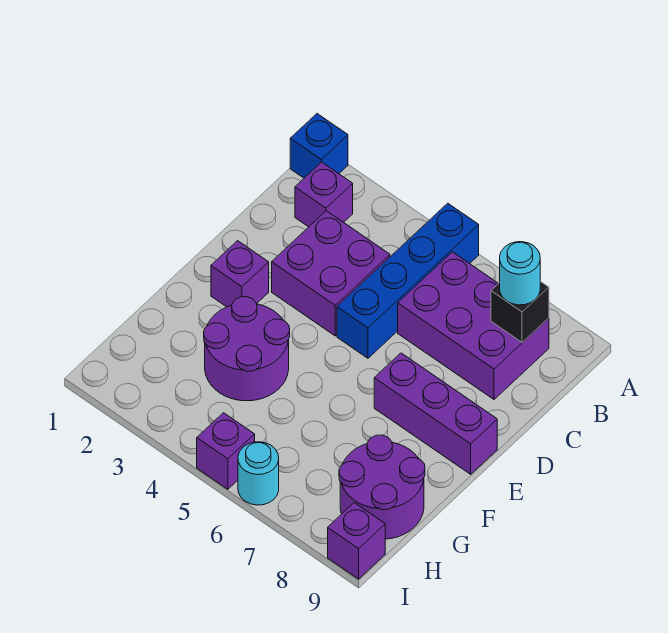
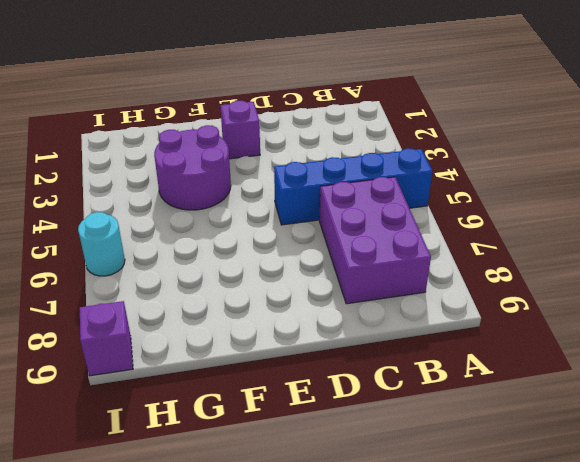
none -> blue brick A1 level 1
none -> purple brick B2 level 1
none -> purple brick C3:D4 level 1

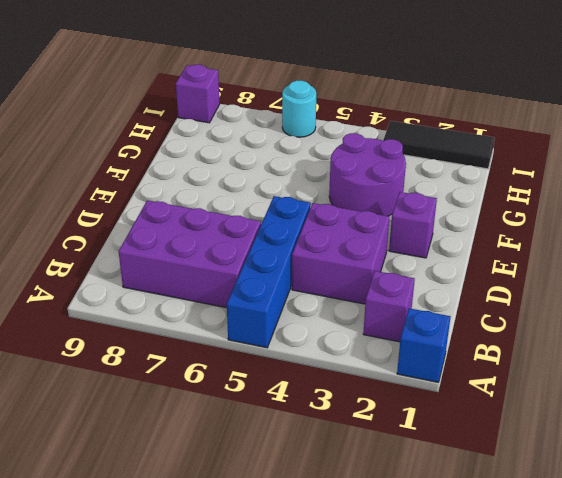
black tile I1:I3 level 1 -> none
none -> purple brick E7:E9 level 1
none -> purple round brick G8:H9 level 1
none -> purple brick I5 level 1

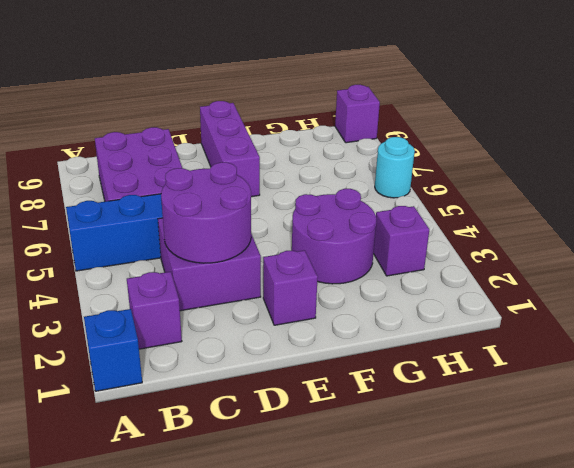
purple round brick C3:D4 level 2 -> purple round brick G8:H9 level 1
purple brick H3 level 1 -> purple brick I5 level 1
none -> black brick B8 level 2
none -> cyan round brick B8 level 3

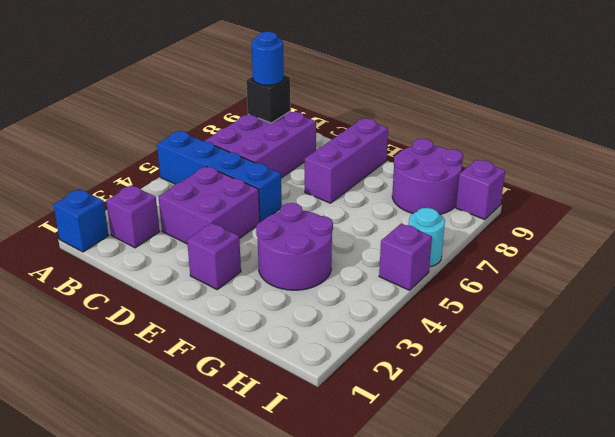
blue round brick B8 level 3 -> cyan round brick B8 level 3

